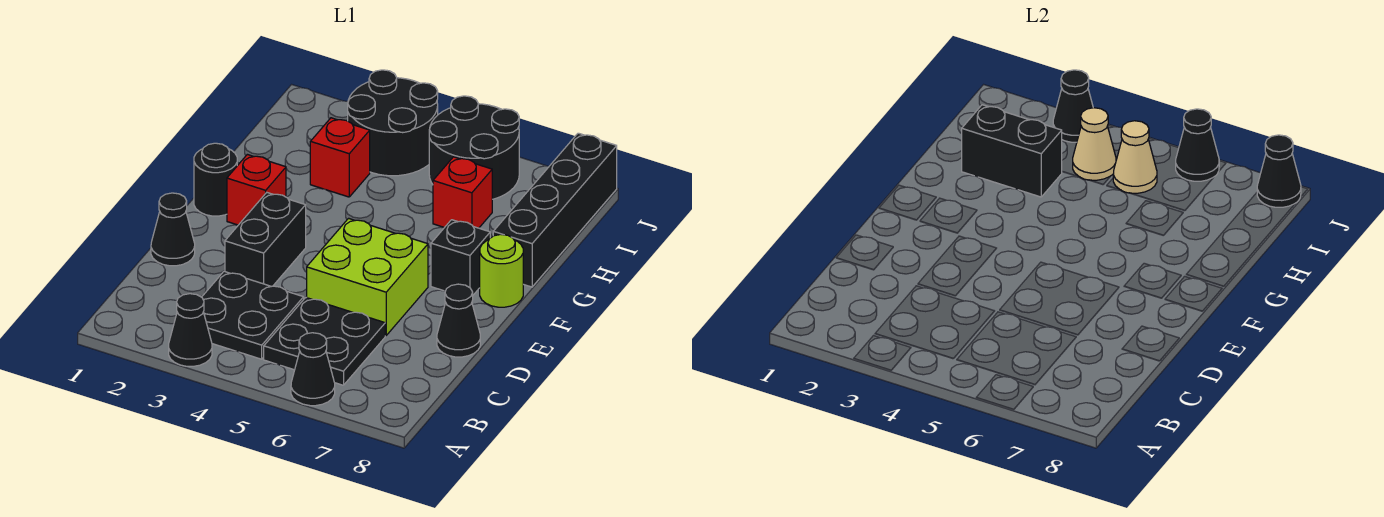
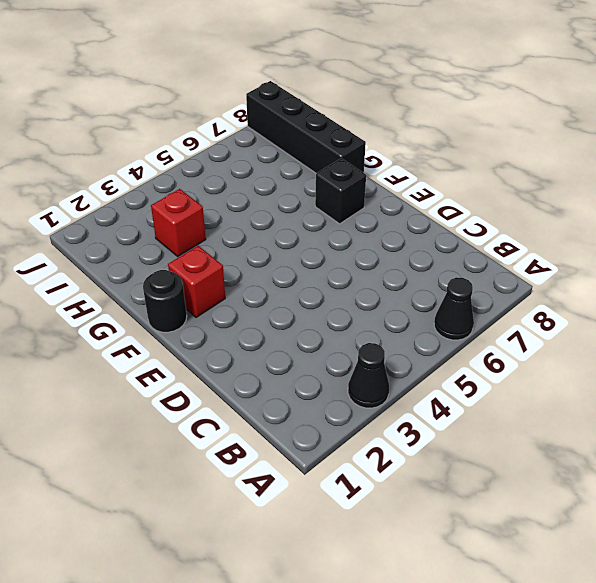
none -> black plate B3:C4 level 1
none -> black plate B5:C6 level 1
none -> black cone D1 level 1

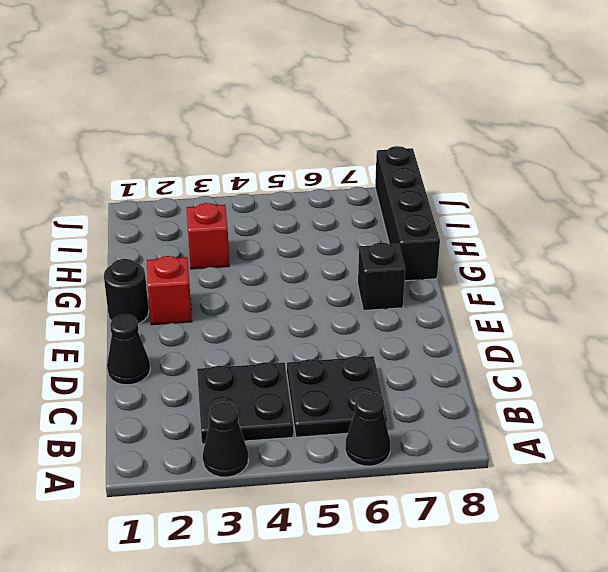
none -> black brick D3:E3 level 1
none -> lime brick D5:E6 level 1
none -> black cone D8 level 1

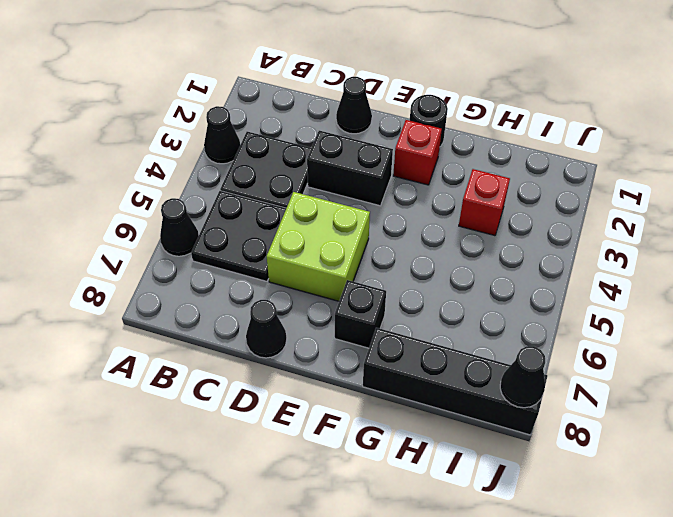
none -> lime round brick F8 level 1
none -> red brick H6 level 1
none -> black round brick I3:J4 level 1

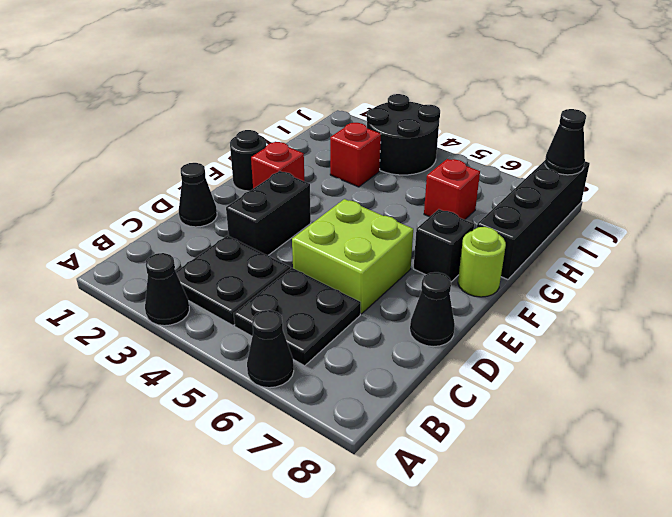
none -> black round brick I5:J6 level 1
none -> black brick H2:H3 level 2
none -> tan cone I4 level 2

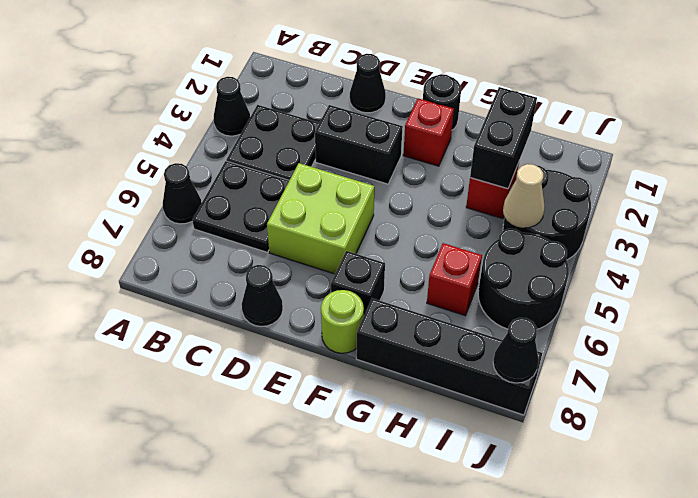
none -> tan cone I5 level 2
none -> black cone J3 level 2
none -> black cone J6 level 2

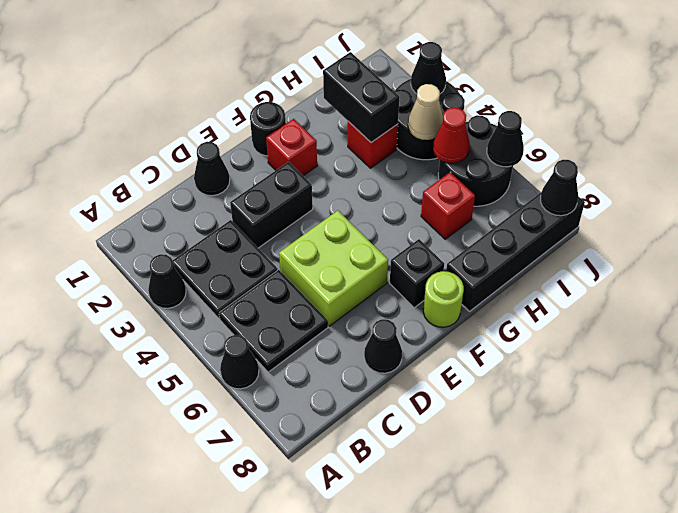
red cone I5 level 2 -> tan cone I5 level 2

